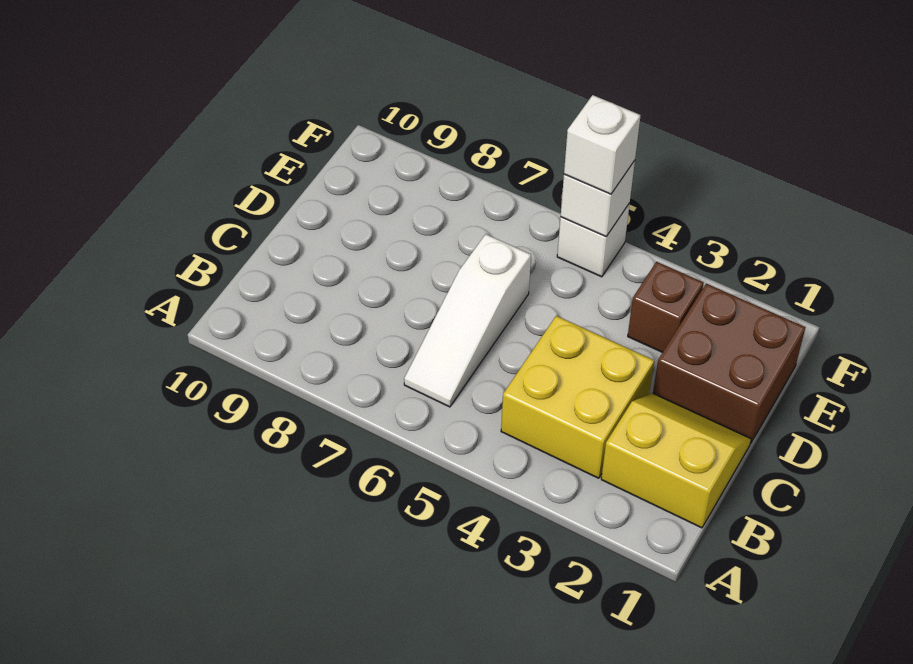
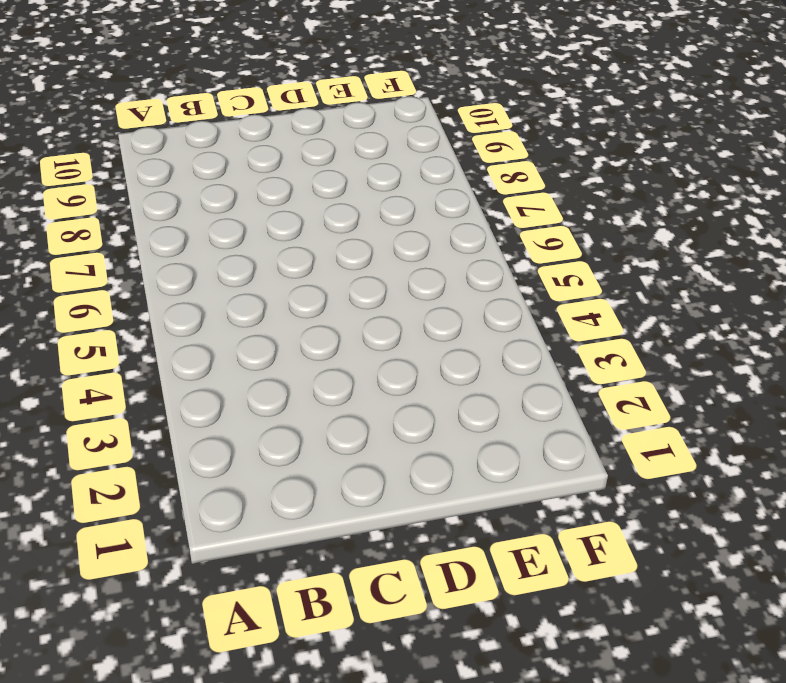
none -> yellow slope B1:C2 level 1 top B
none -> yellow brick B3:C4 level 1

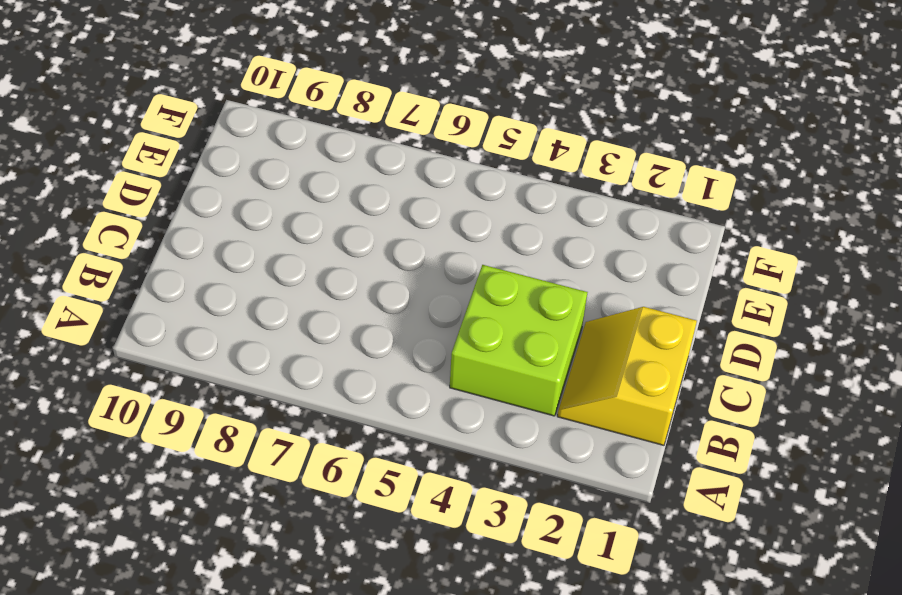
yellow slope B1:C2 level 1 top 1 -> yellow slope B1:C2 level 1 top B
lime brick B3:C4 level 1 -> yellow brick B3:C4 level 1
none -> white slope B6:D6 level 1 top D
none -> brown brick D1:E2 level 1

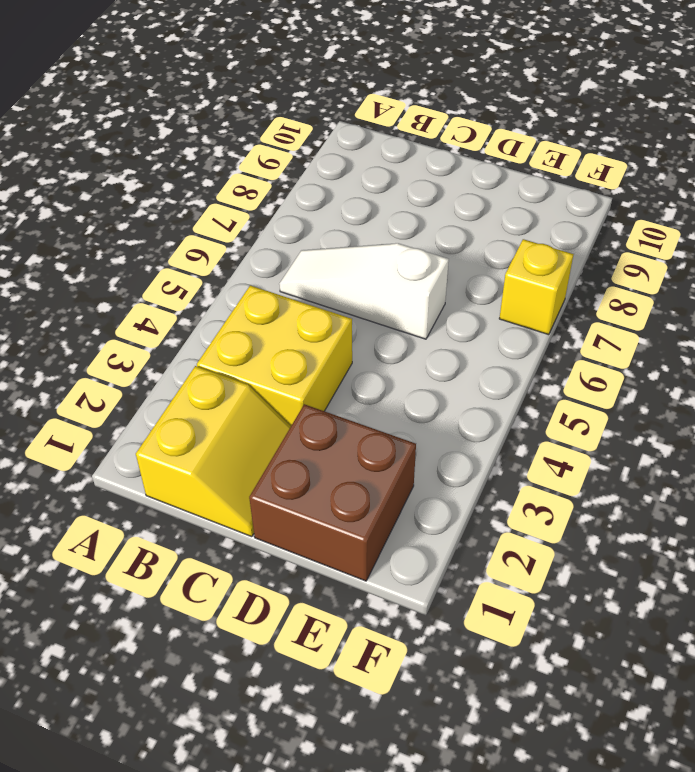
yellow brick F7 level 1 -> none
none -> brown brick E3 level 1
none -> white brick F5 level 1

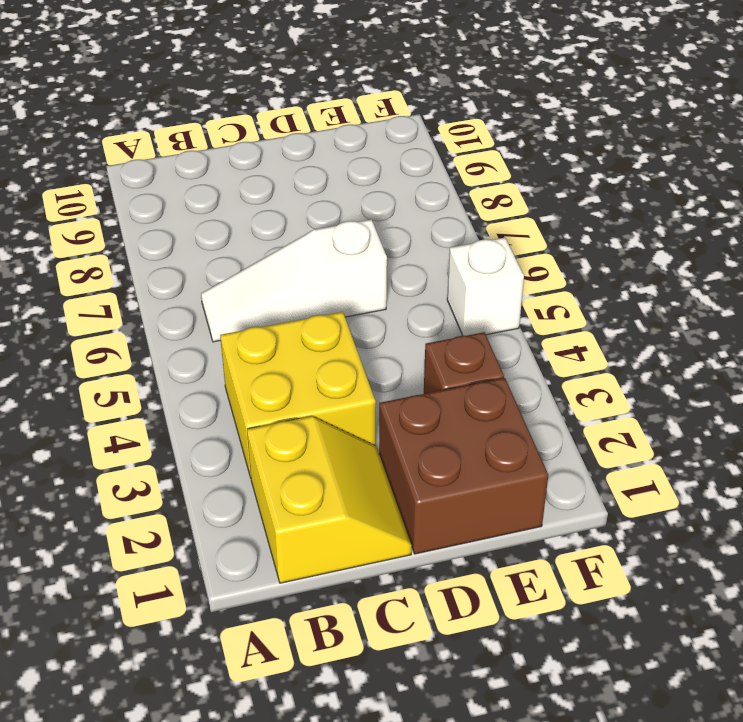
none -> white brick F5 level 2
none -> white brick F5 level 3

